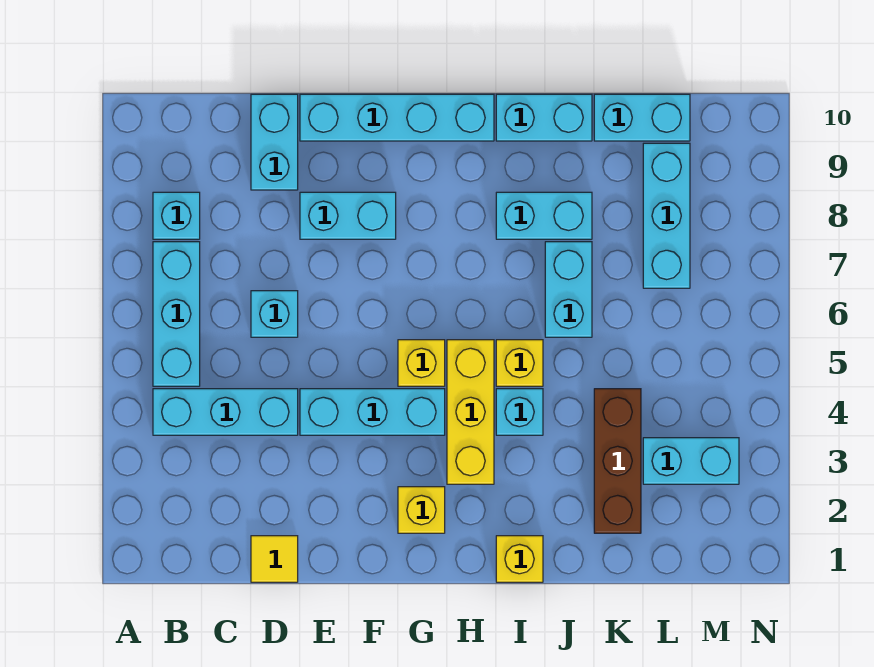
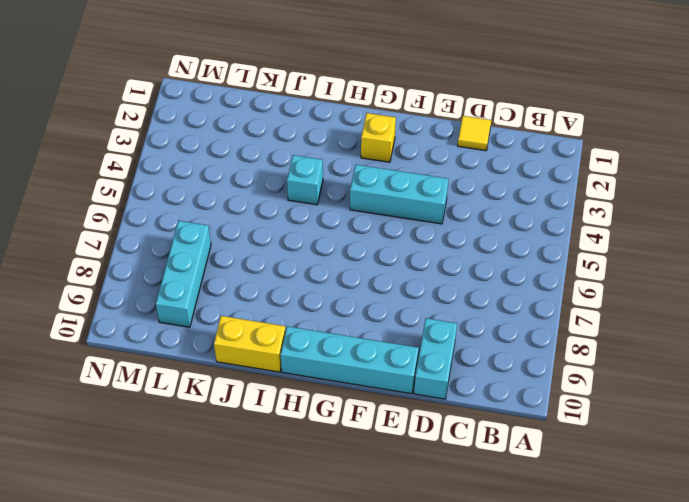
yellow brick I10:J10 level 1 -> cyan brick I10:J10 level 1
none -> cyan brick B4:D4 level 1
none -> cyan brick B5:B7 level 1
none -> cyan brick B8 level 1

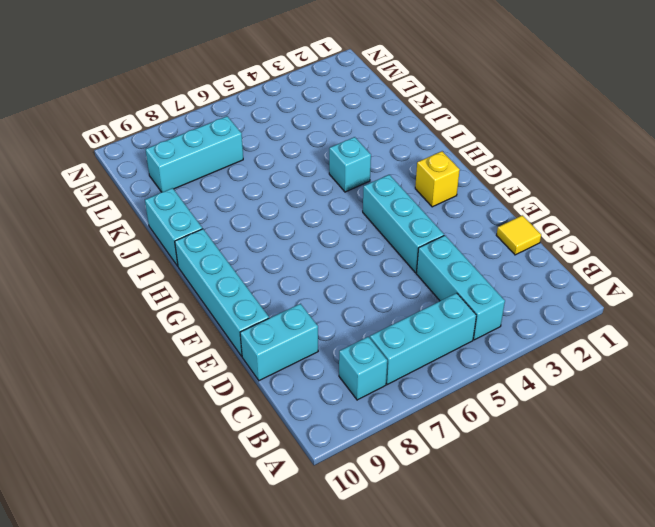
none -> cyan brick D6 level 1
none -> cyan brick E8:F8 level 1
none -> yellow brick G5 level 1

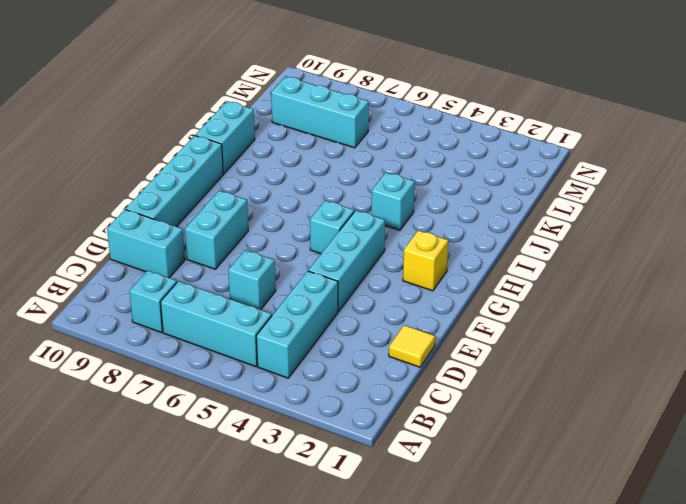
cyan brick G5 level 1 -> yellow brick G5 level 1
none -> yellow brick H3:H5 level 1
none -> yellow brick I1 level 1
none -> yellow brick I5 level 1

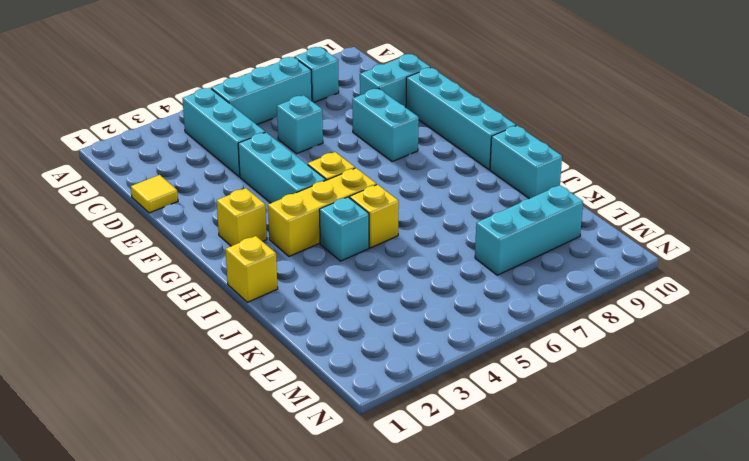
none -> cyan brick I8:J8 level 1
none -> cyan brick J6:J7 level 1
none -> brown brick K2:K4 level 1

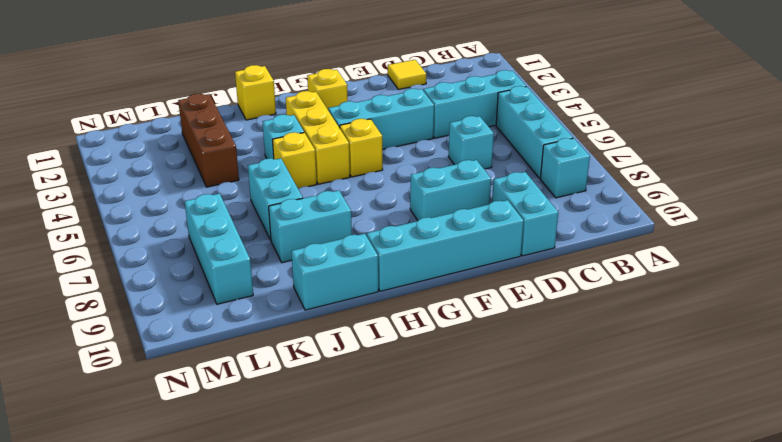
none -> cyan brick K10:L10 level 1
none -> cyan brick L3:M3 level 1

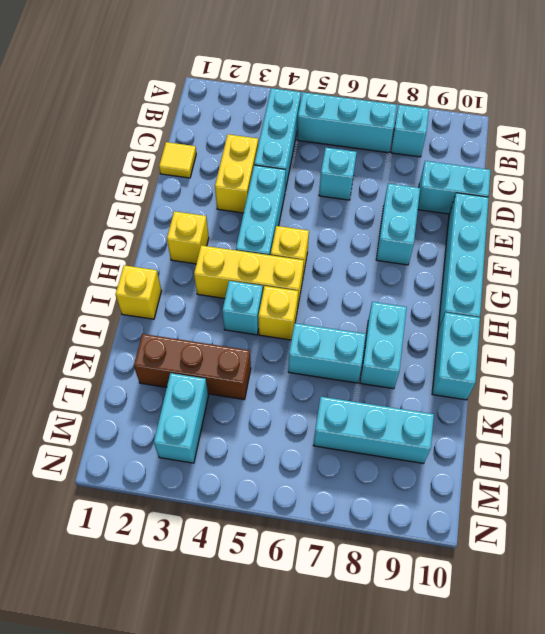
yellow brick D3:E3 level 1 -> none
none -> cyan brick K10:L10 level 1

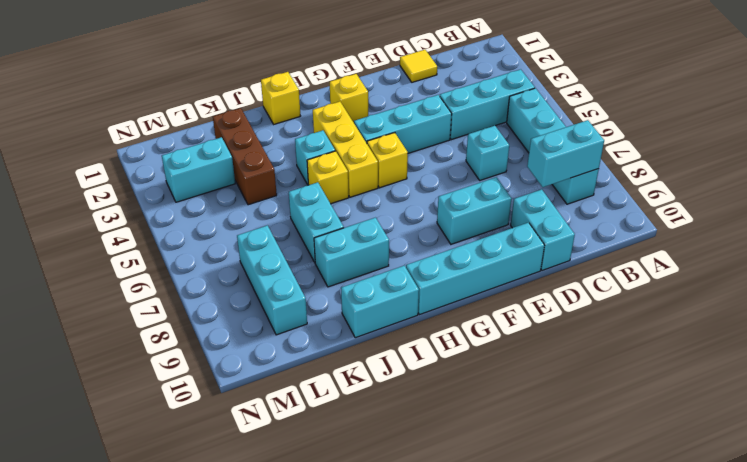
cyan brick B8:C8 level 2 -> cyan brick K10:L10 level 1

